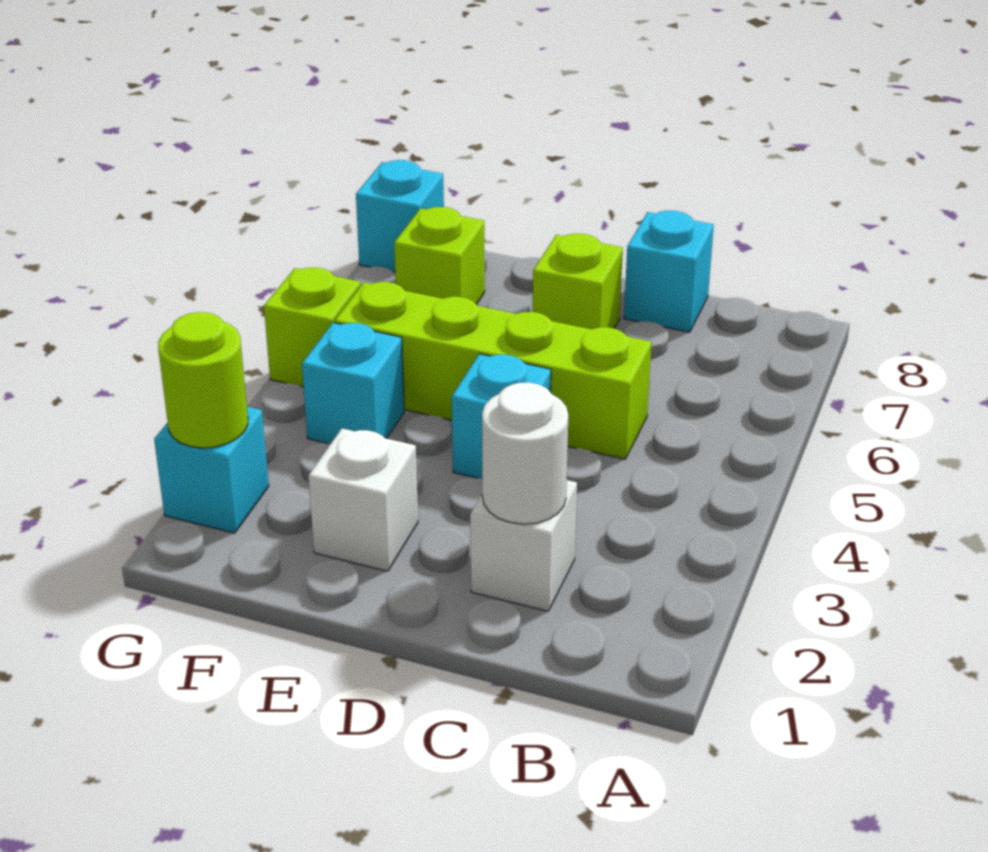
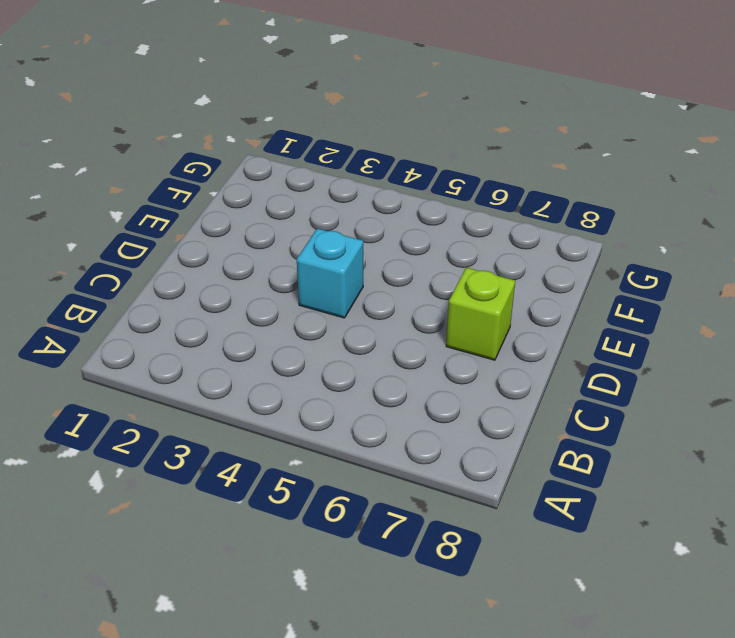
none -> white brick C2 level 1
none -> lime brick C5:F5 level 1
none -> cyan brick C8 level 1

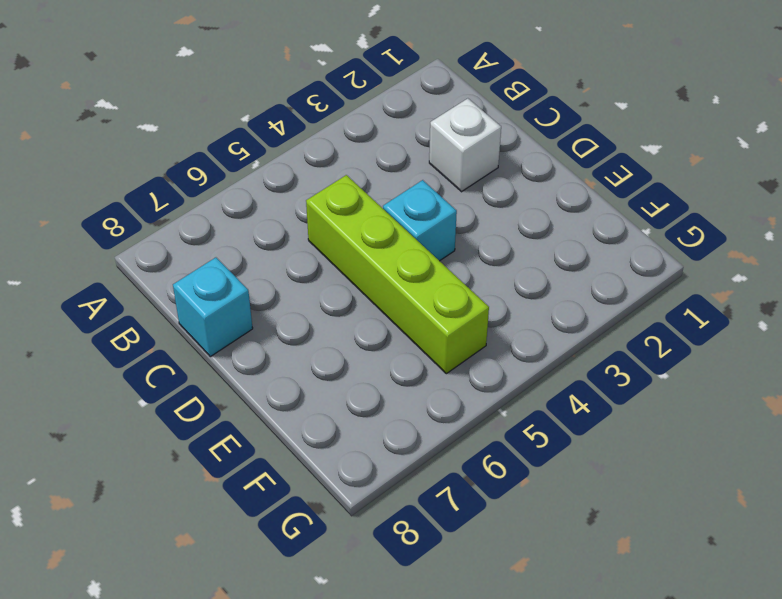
none -> lime brick D7 level 1
none -> white brick E2 level 1
none -> cyan brick F4 level 1

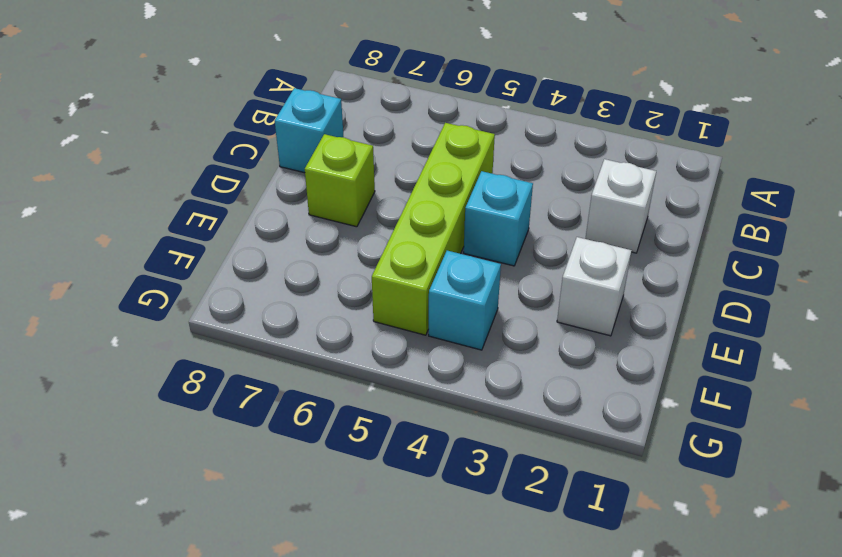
none -> lime brick F7 level 1
none -> cyan brick G2 level 1
none -> lime brick G5 level 1

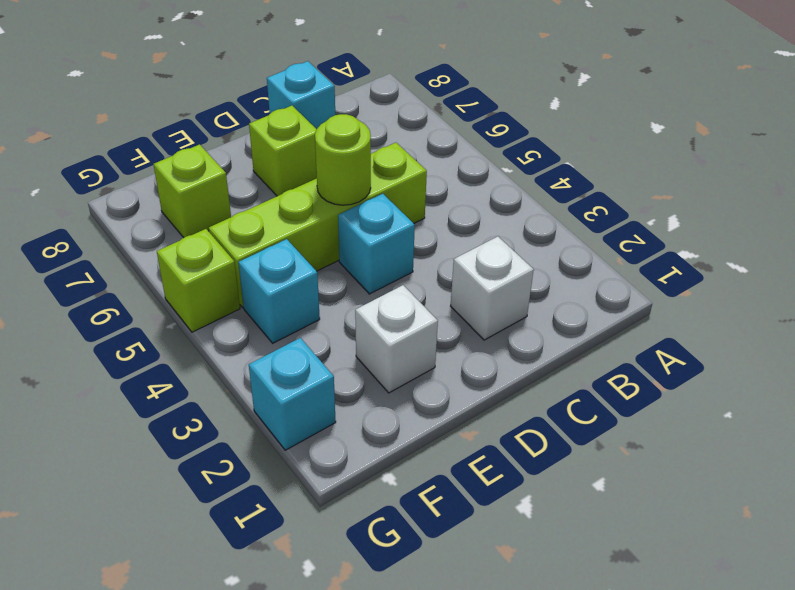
lime round brick D5 level 2 -> lime round brick G2 level 2
none -> cyan brick G8 level 1
none -> white round brick C2 level 2

